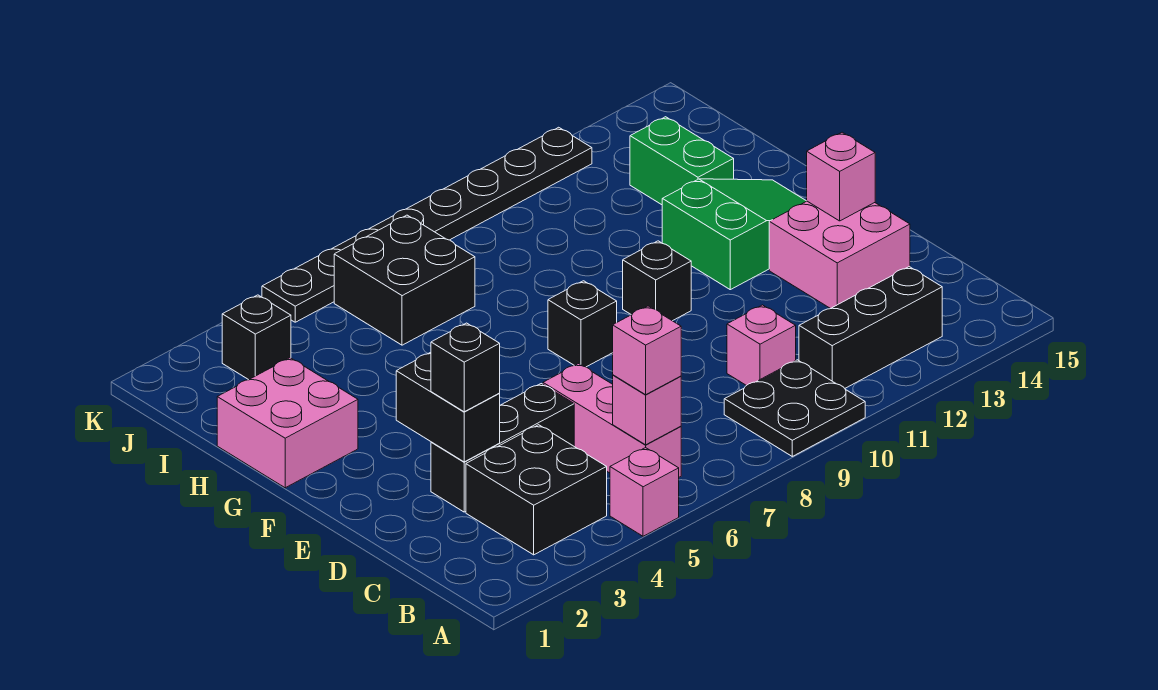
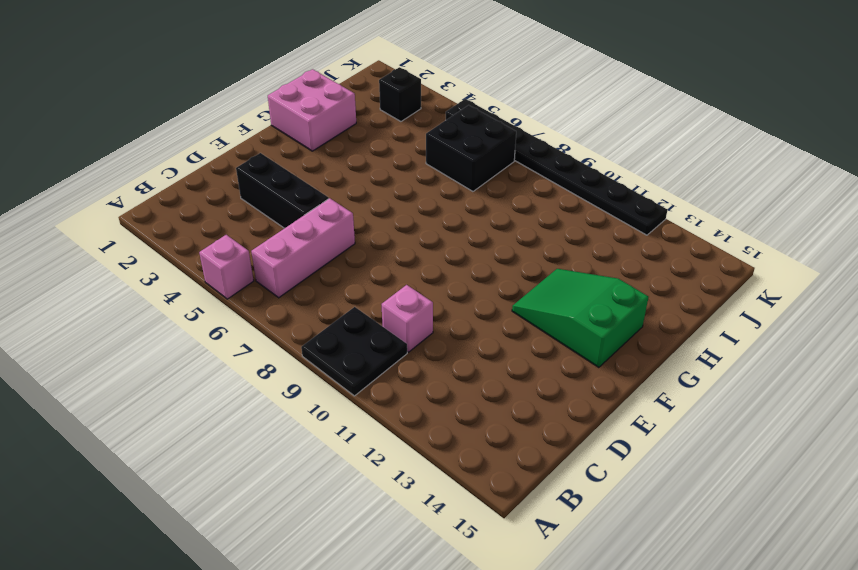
green slope F12:G14 level 1 top 14 -> green slope F12:G14 level 1 top 12
none -> black brick B3:C4 level 1
none -> black brick B11:B13 level 1
none -> pink brick D13:E14 level 1

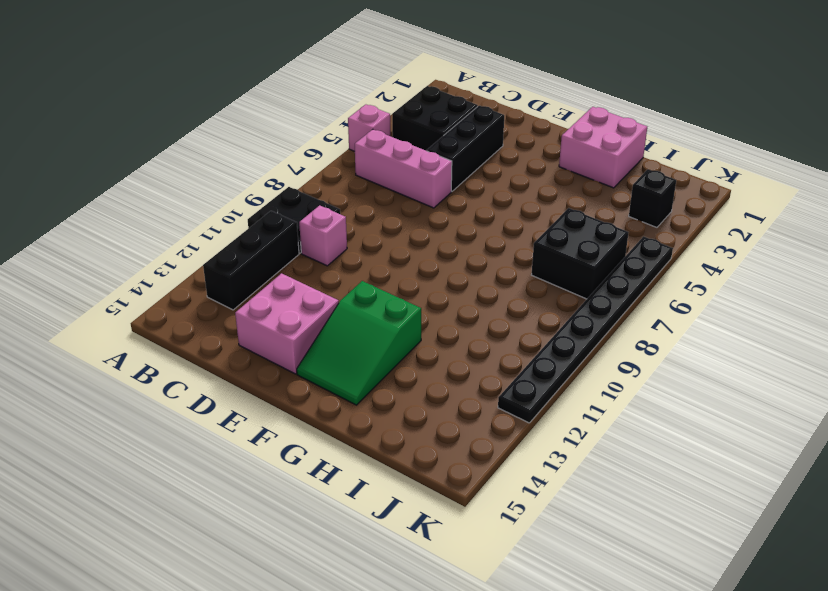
none -> black brick F8 level 1
none -> black brick F10 level 1
none -> green brick H13:I13 level 1

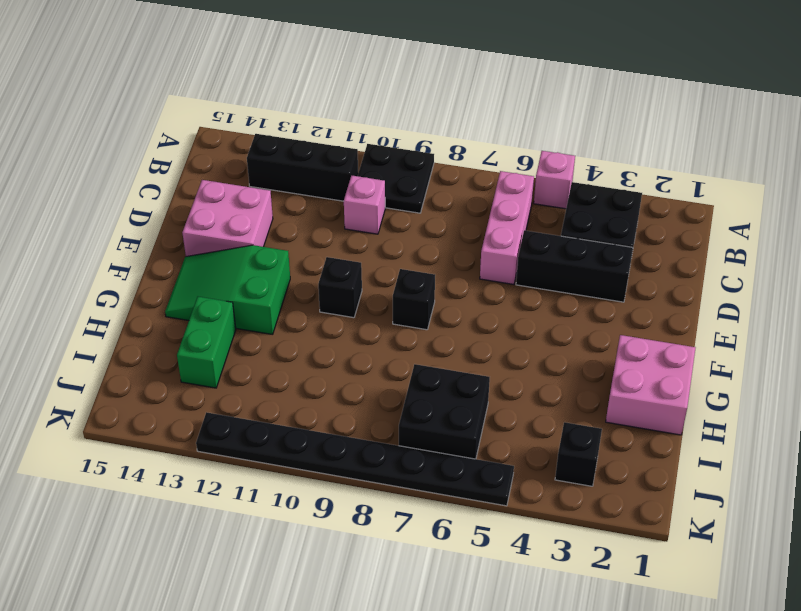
none -> pink brick B6 level 2
none -> black brick D3:E3 level 2
none -> pink brick E14 level 2

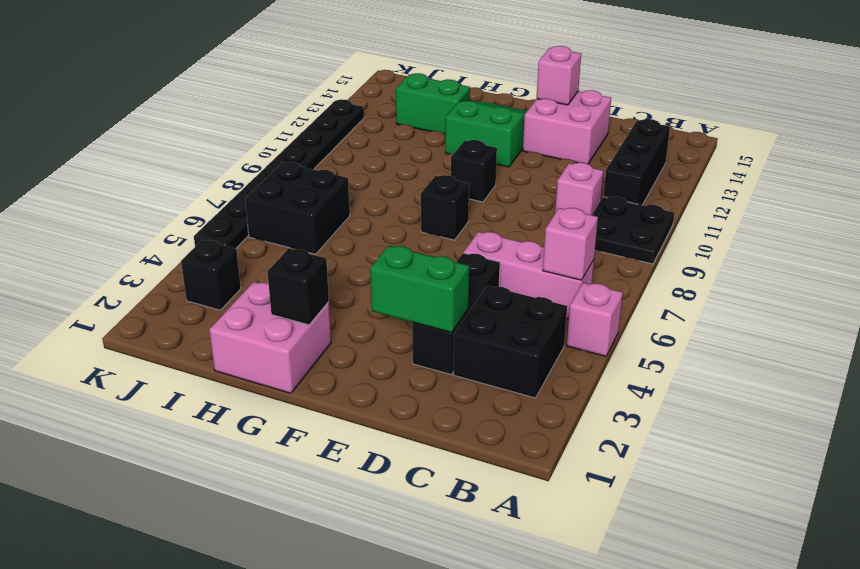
green brick D3:E3 level 2 -> black brick D3:E3 level 2
black brick G2 level 2 -> black brick D3 level 3
none -> pink brick B6 level 3

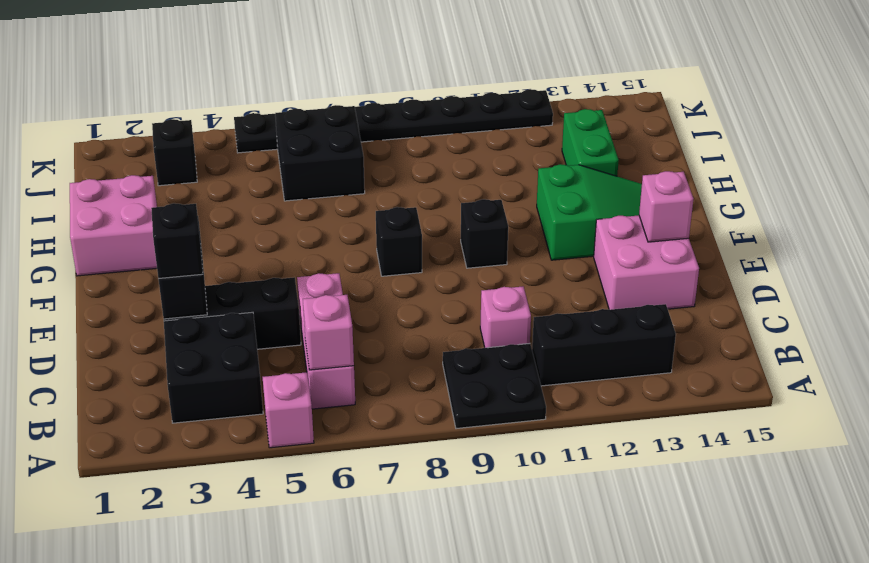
none -> pink brick B6 level 3

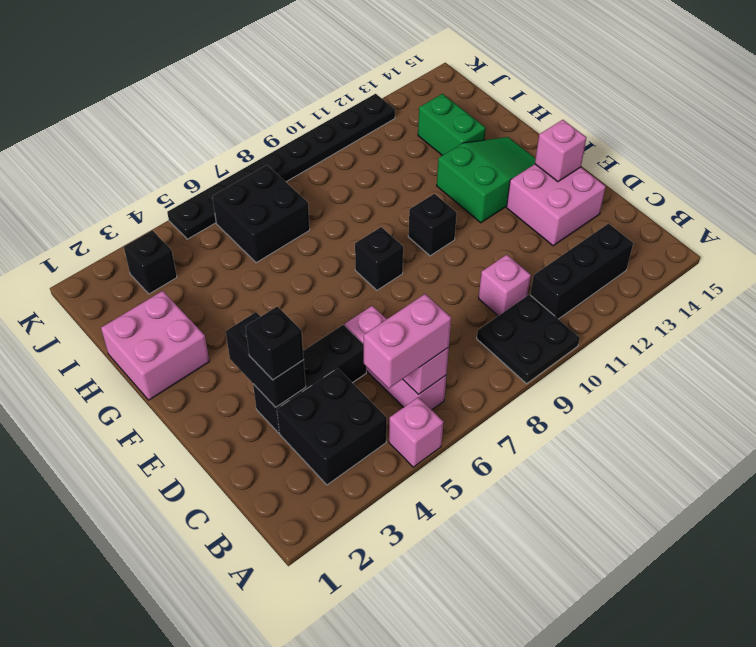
pink brick B5:B6 level 3 -> pink brick B6 level 3

